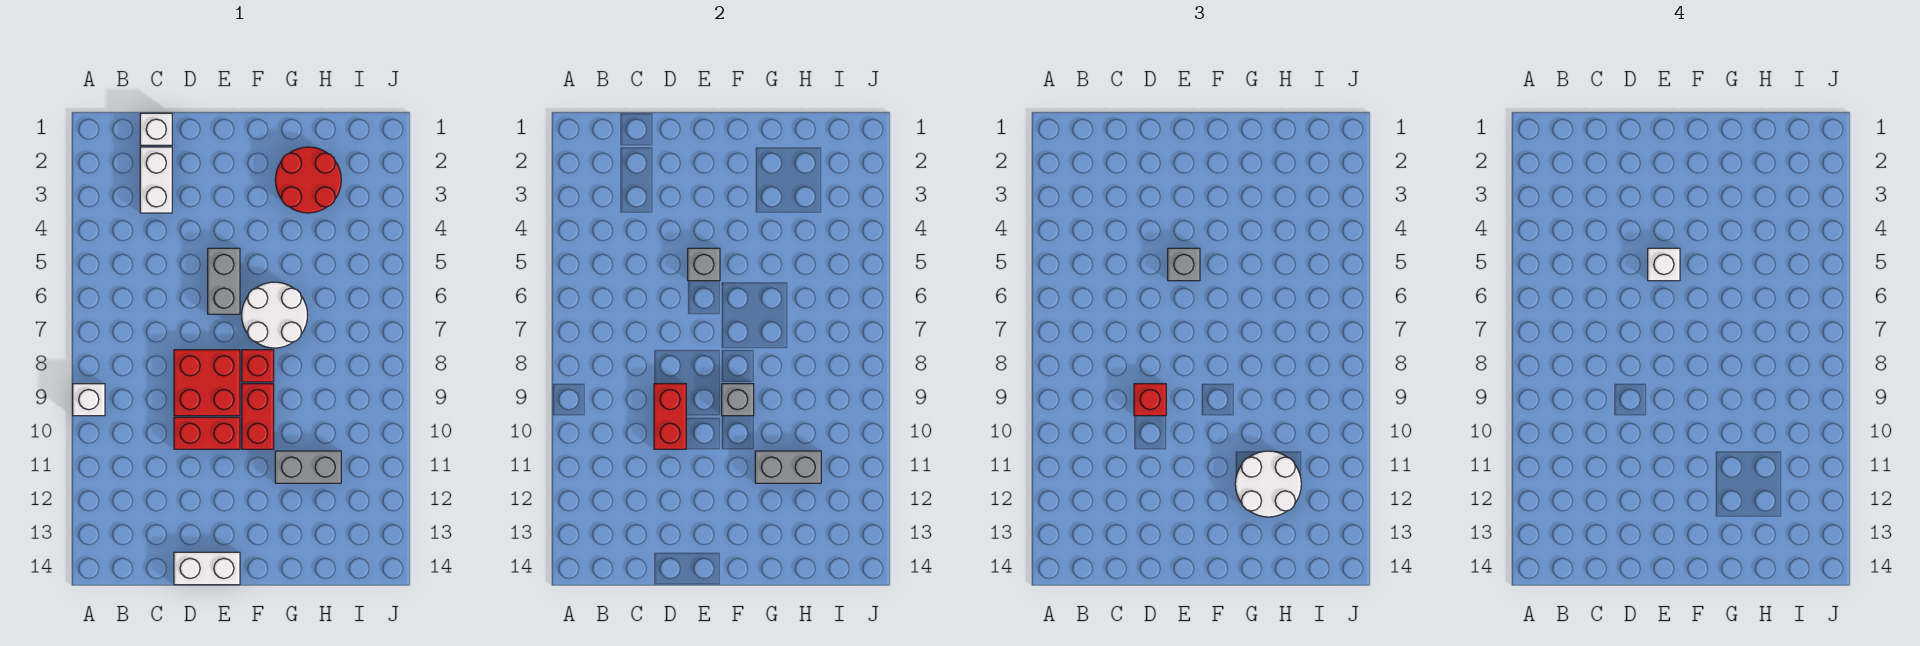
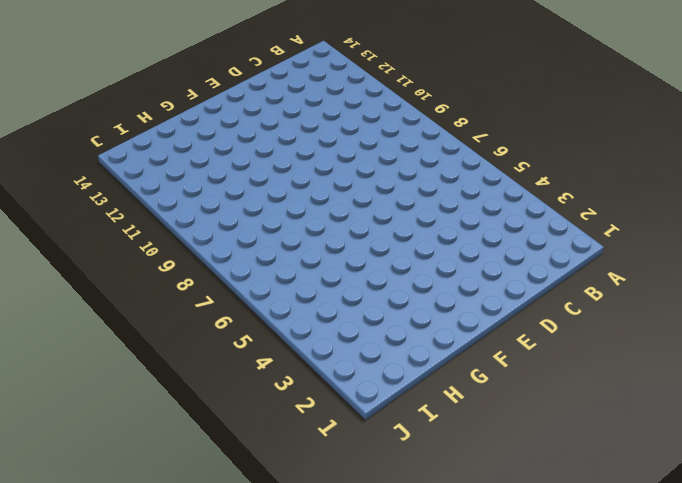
none -> white brick A9 level 1
none -> white brick C1 level 1
none -> white brick C2:C3 level 1

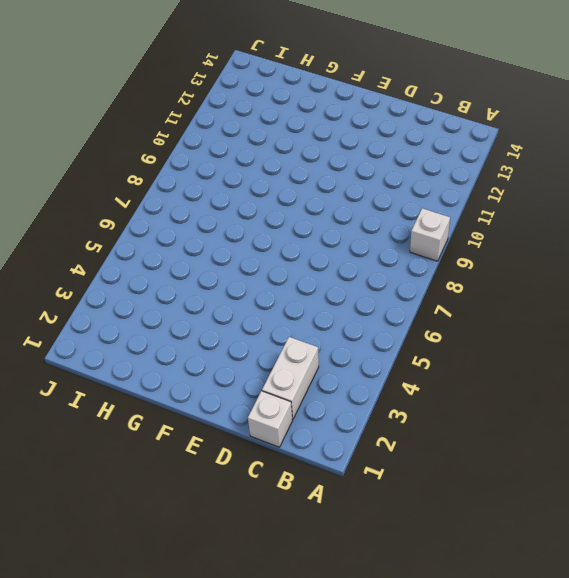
none -> red brick D8:E9 level 1
none -> red brick D10:E10 level 1
none -> white brick D14:E14 level 1

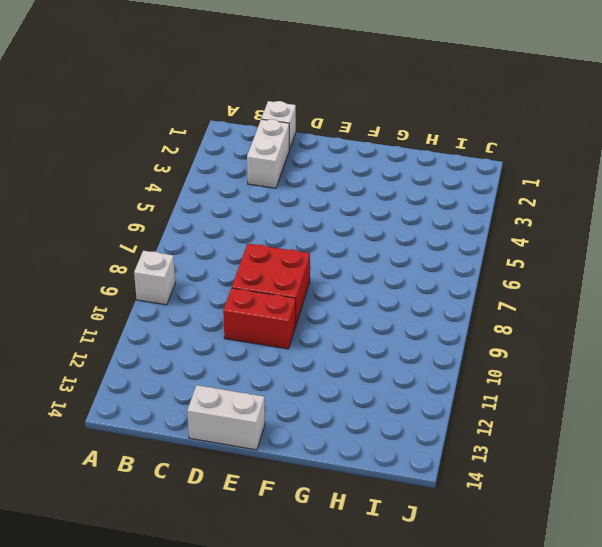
none -> grey brick E5:E6 level 1
none -> white round brick F6:G7 level 1
none -> red brick F8 level 1

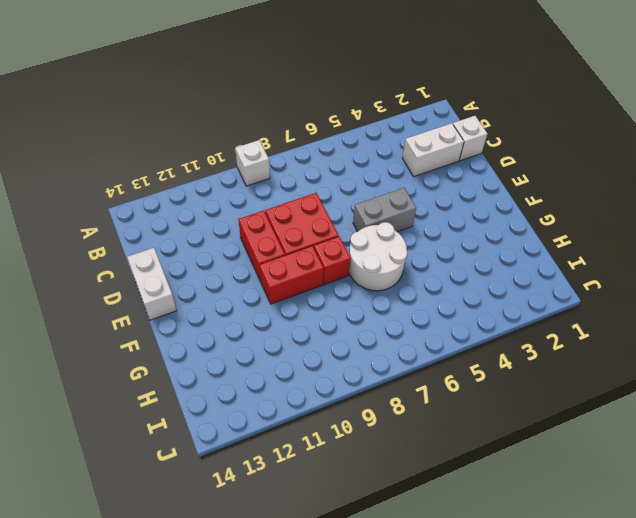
none -> red round brick G2:H3 level 1
none -> grey brick G11:H11 level 1
none -> red brick D9:D10 level 2

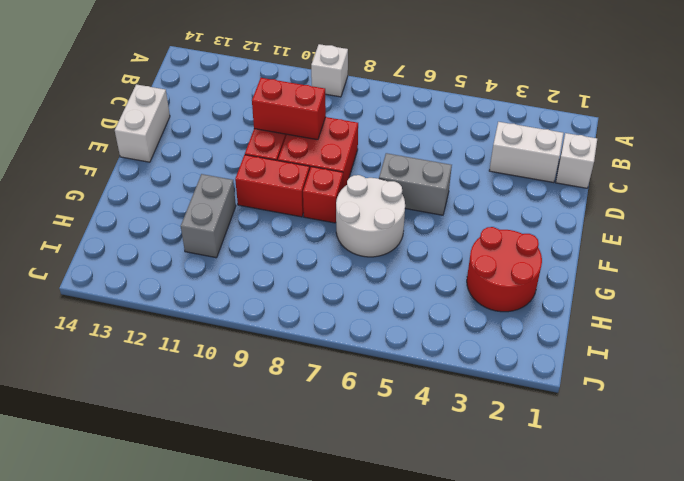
none -> grey brick E5 level 2
none -> grey brick F9 level 2
none -> grey brick G11:H11 level 2

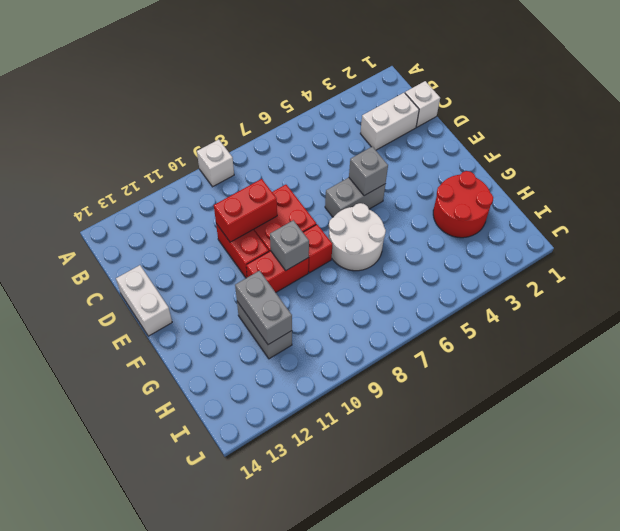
none -> red brick D9 level 3
none -> grey brick E5 level 3
none -> white round brick G11:H12 level 3

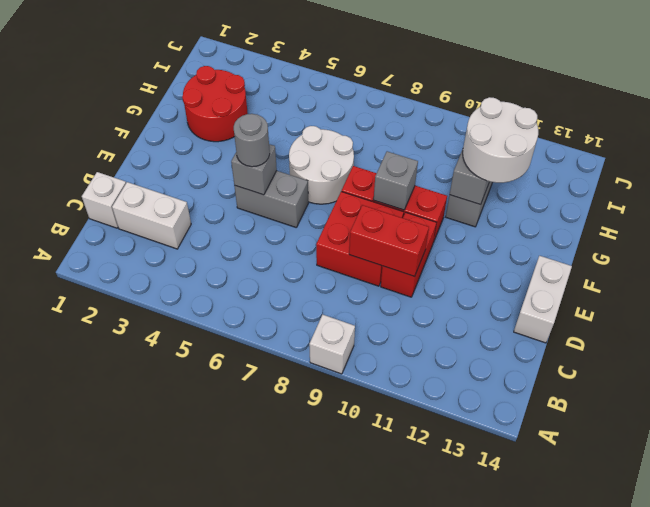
grey round brick E5 level 3 -> grey brick E5 level 3
none -> red brick D9 level 3
none -> white brick E5 level 4

